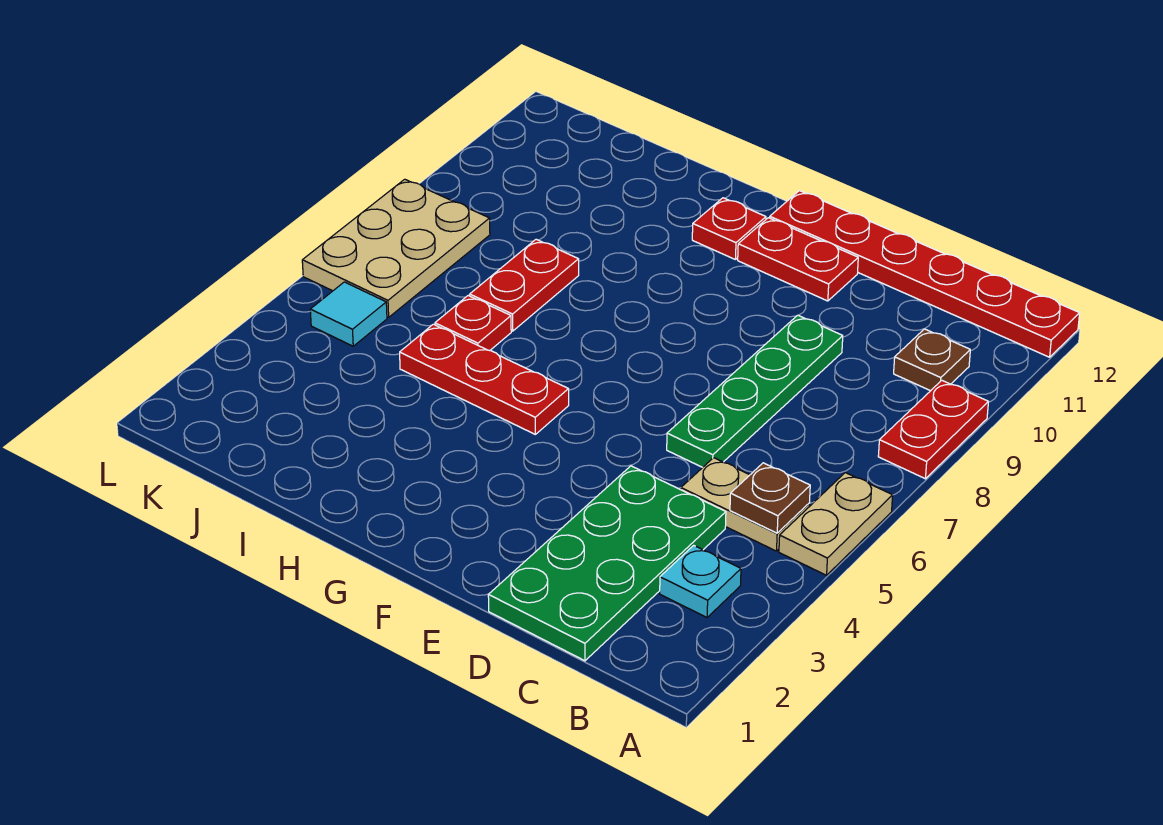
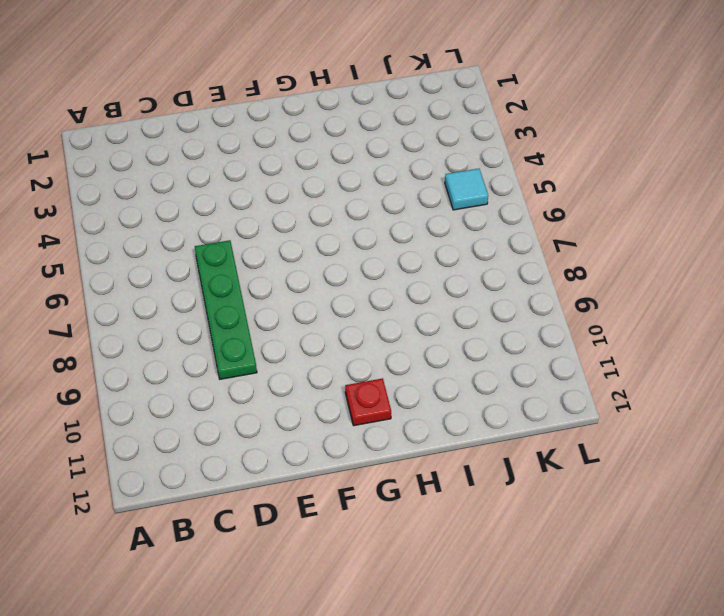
none -> tan plate A5:A6 level 1
none -> red plate A8:A9 level 1
none -> red plate A12:F12 level 1

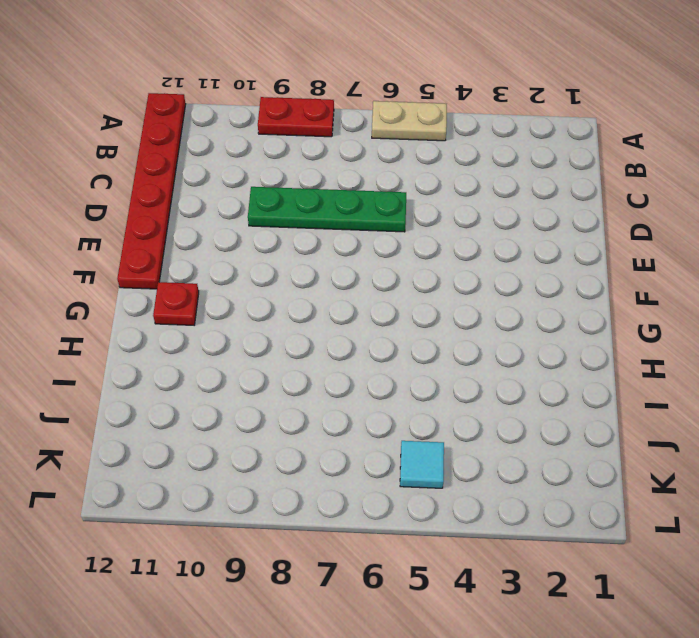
none -> cyan plate B3 level 1
none -> tan plate B5:C5 level 1
none -> brown plate B10 level 1

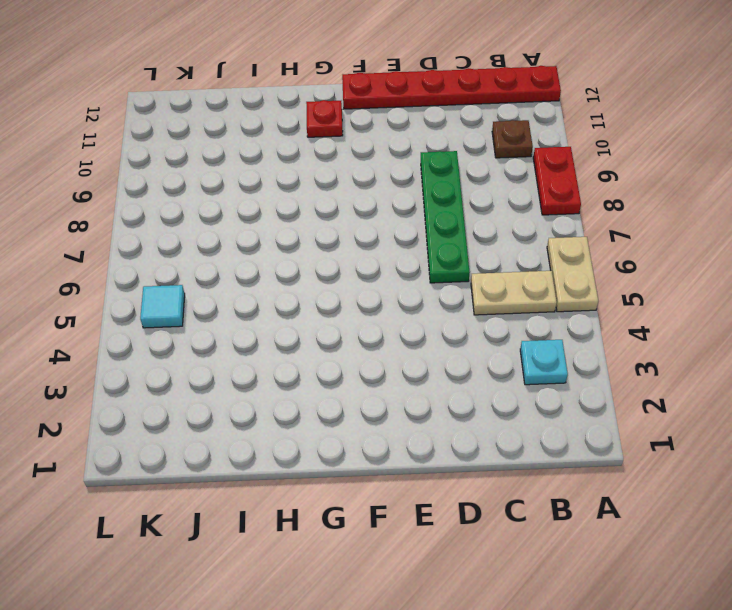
none -> green plate C1:D4 level 1
none -> red plate E11:F11 level 1
none -> red plate G5:I5 level 1

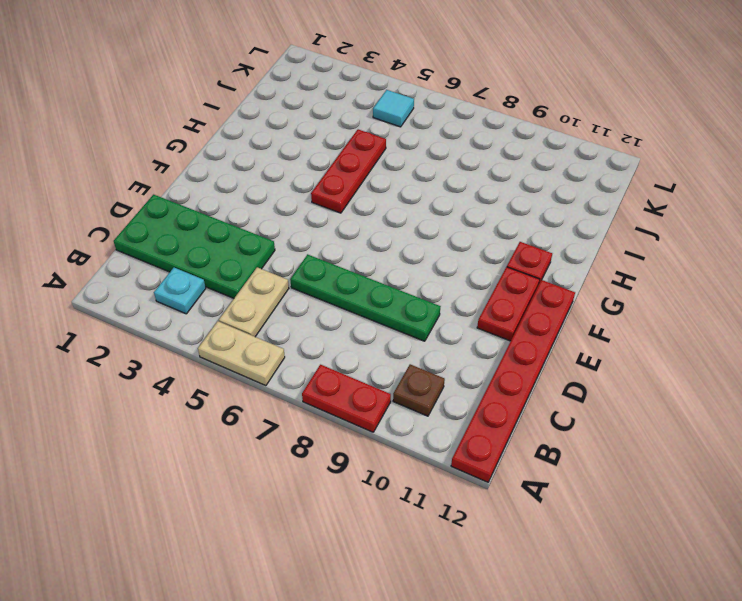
none -> red plate I6 level 1
none -> red plate I7:I8 level 1
none -> tan plate K6:L8 level 1

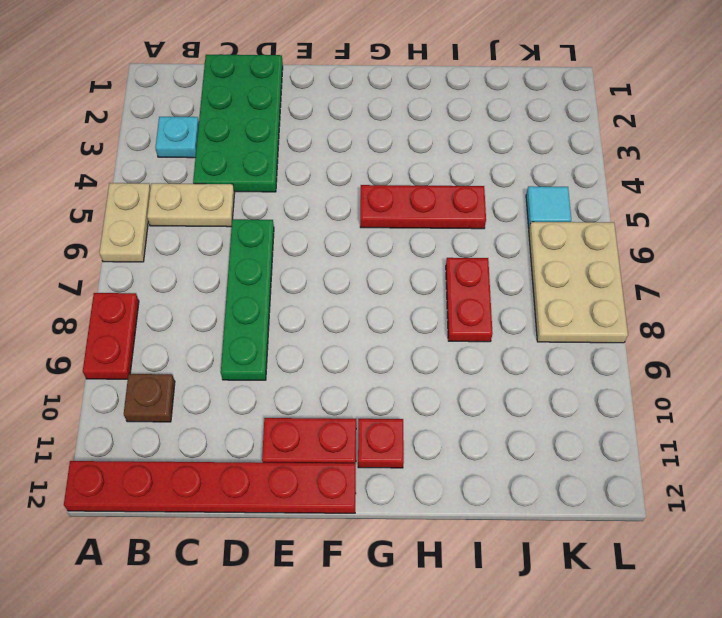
none -> red plate I6 level 1
none -> brown plate B5 level 2

